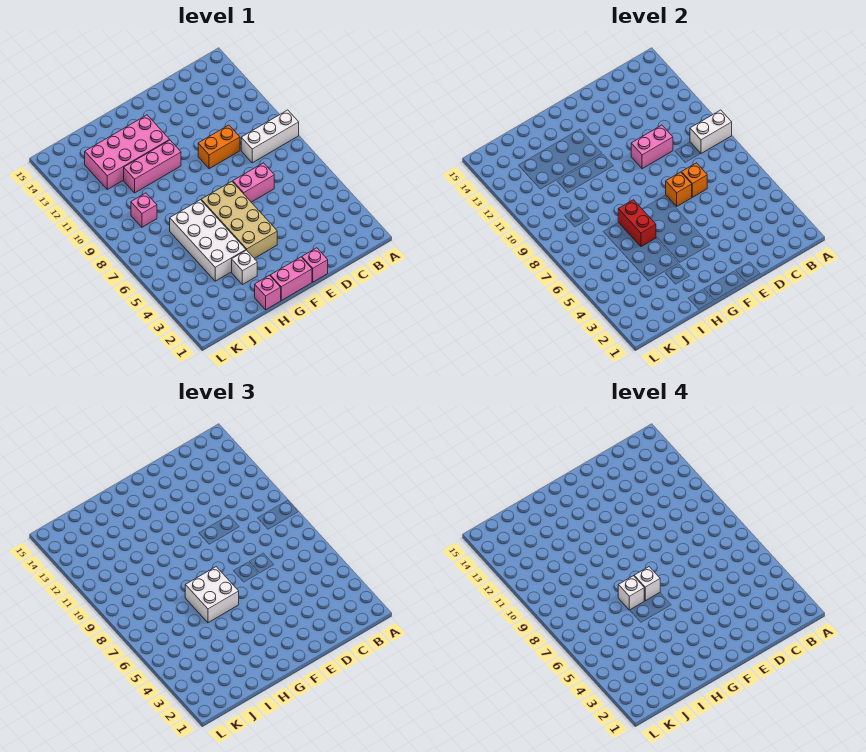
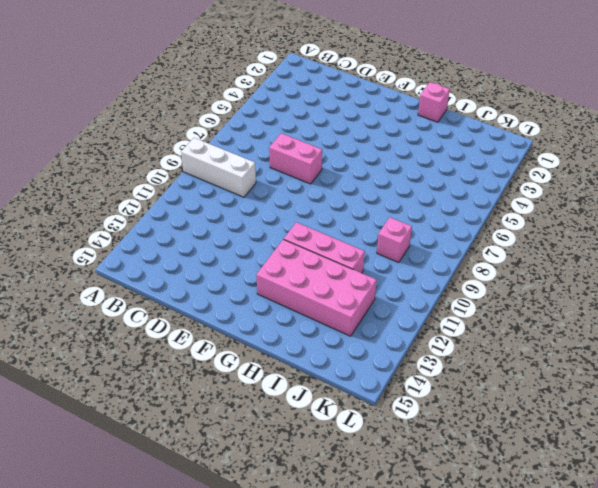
none -> orange brick D10:E10 level 1
none -> pink brick E1 level 1
none -> pink brick F1:G1 level 1

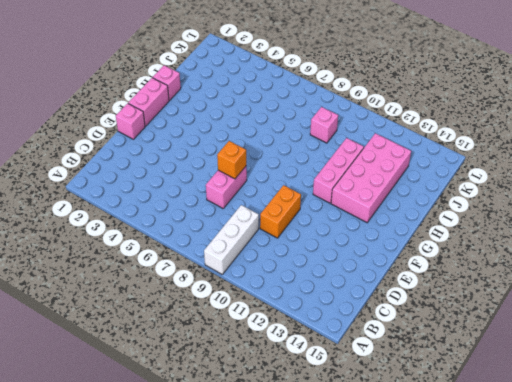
none -> tan brick F4:G7 level 1
none -> white brick H3 level 1
none -> white brick H4:I7 level 1

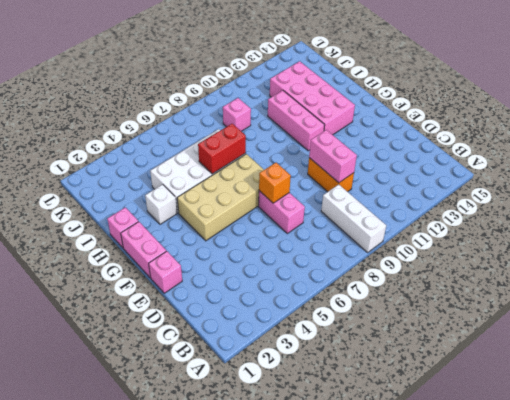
none -> white brick A9:B9 level 2
none -> orange brick D7 level 2
none -> white brick G6:H7 level 3

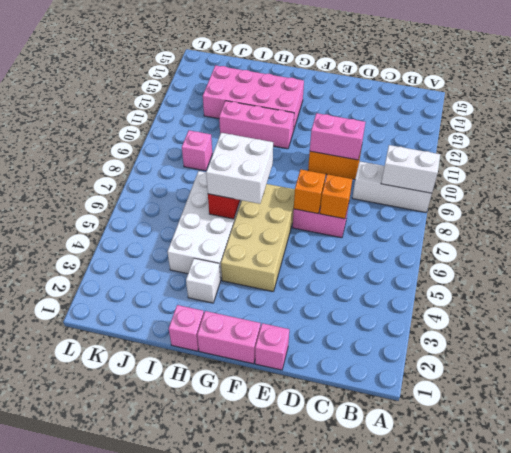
none -> white brick G7 level 4
none -> white brick H7 level 4

